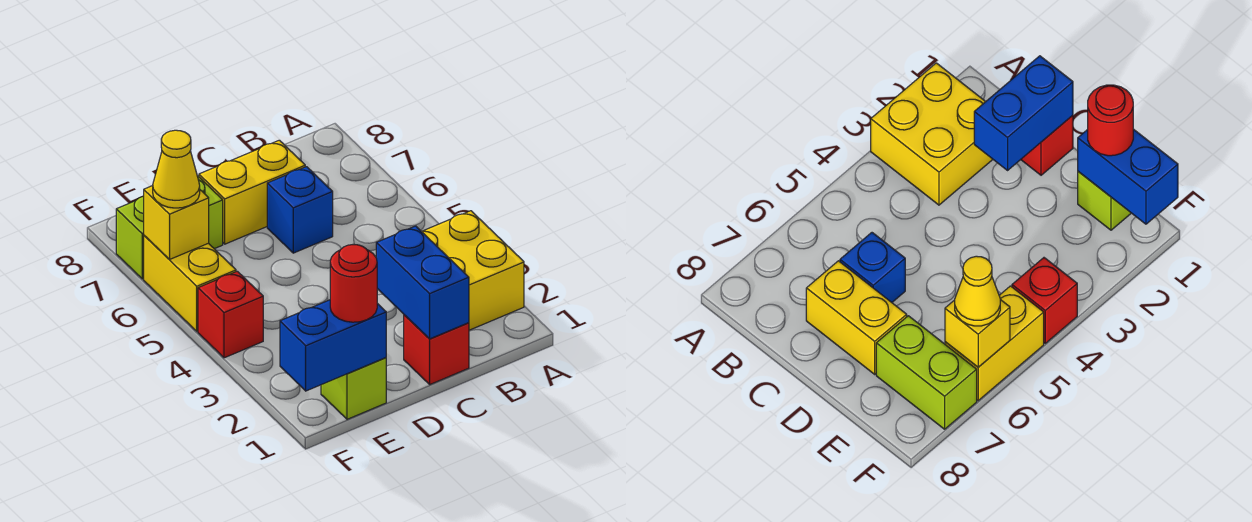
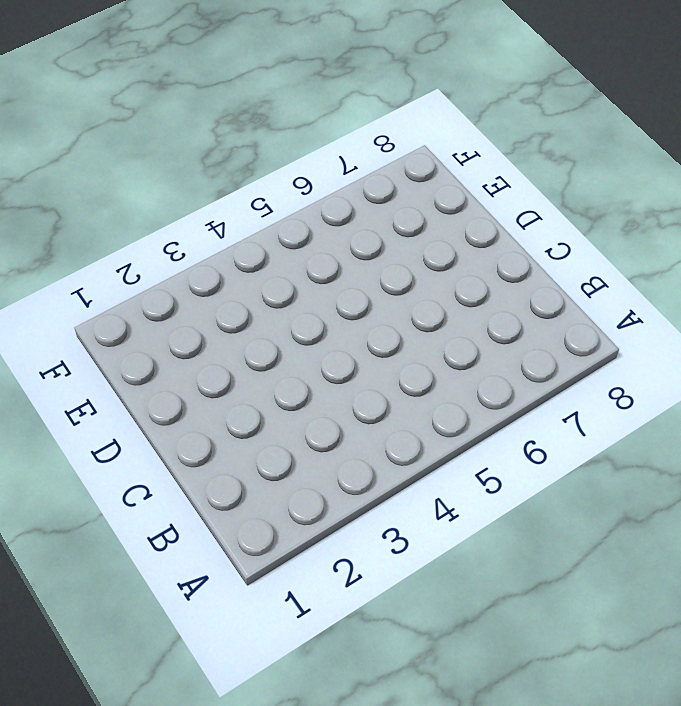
none -> yellow brick A2:B3 level 1
none -> red brick C1 level 1
none -> blue brick C6 level 1

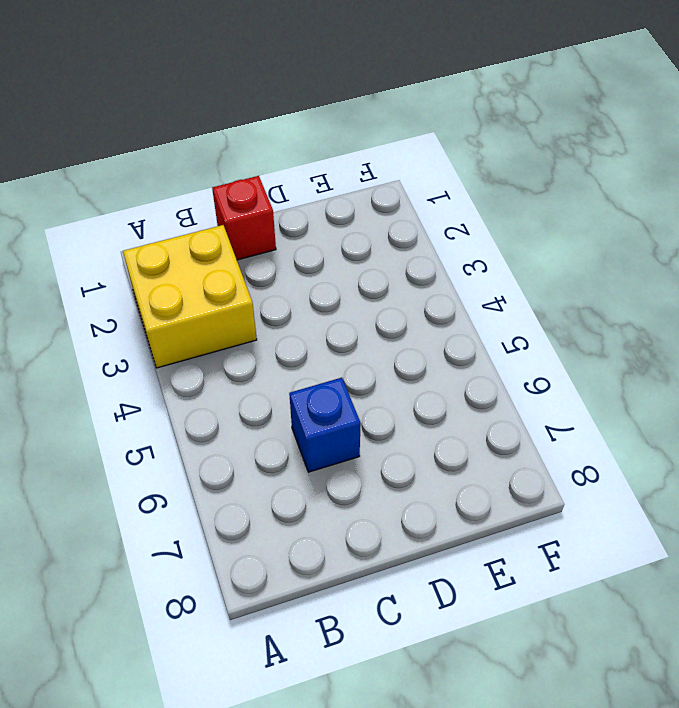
none -> yellow brick C7:D7 level 1
none -> lime brick E1 level 1
none -> lime brick E7:F7 level 1

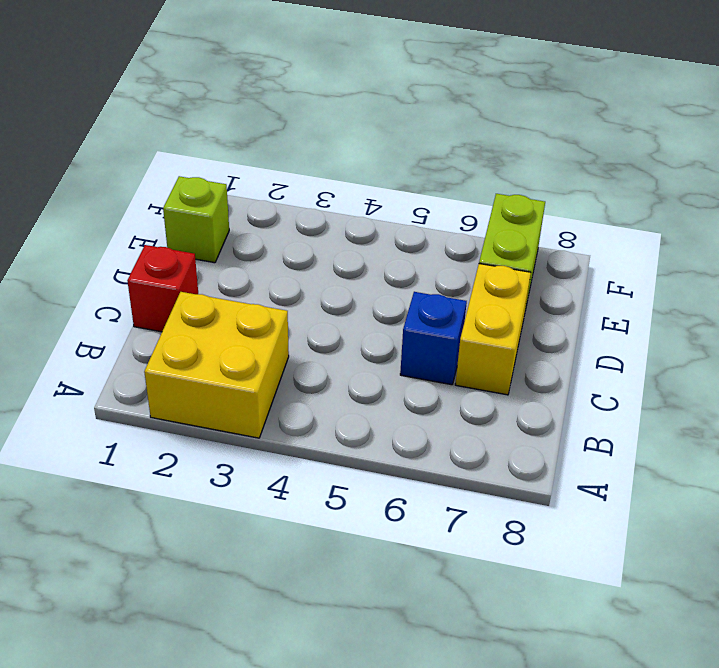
none -> red brick F4 level 1
none -> yellow brick F5:F6 level 1
none -> blue brick C1:C2 level 2

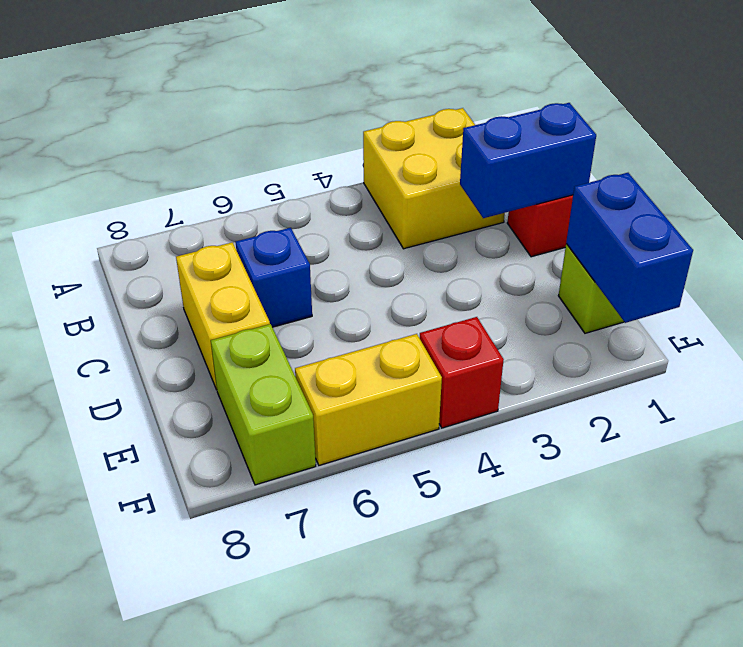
none -> yellow brick F6 level 2
none -> red round brick E1 level 3
none -> yellow cone F6 level 3

